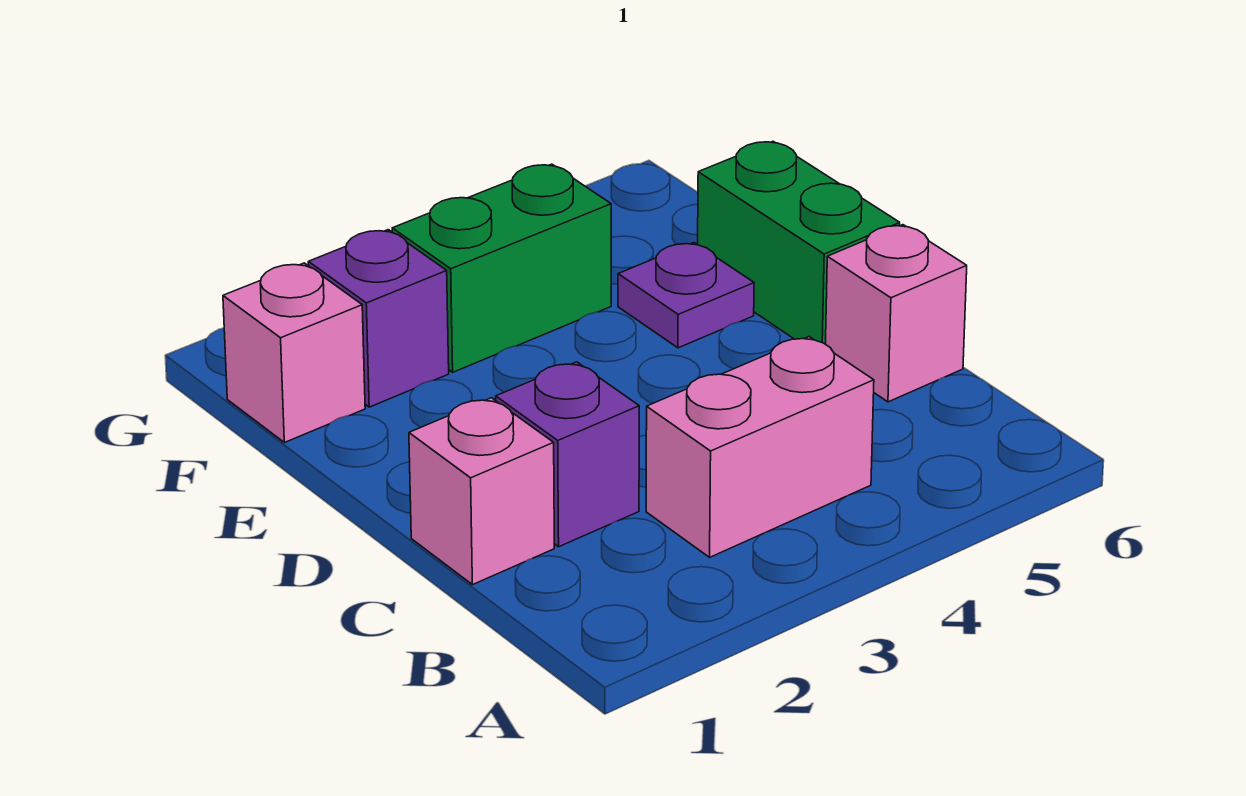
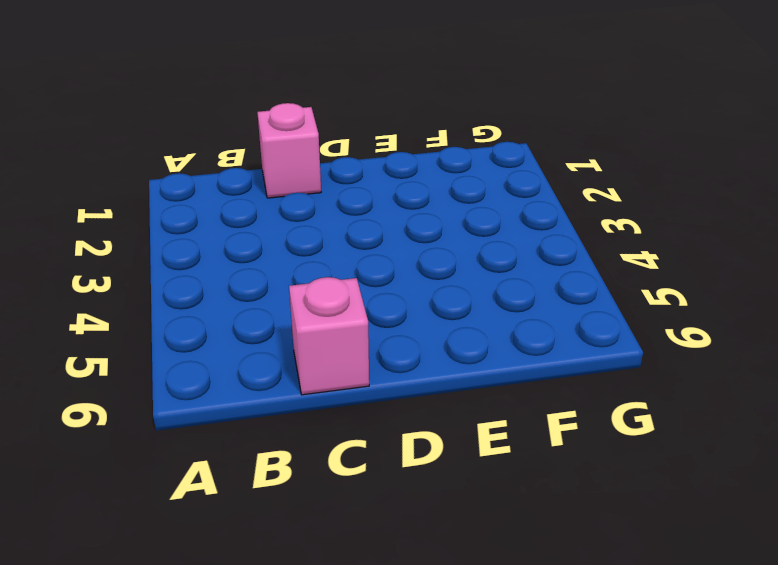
none -> pink brick B3:B4 level 1
none -> purple brick C2 level 1

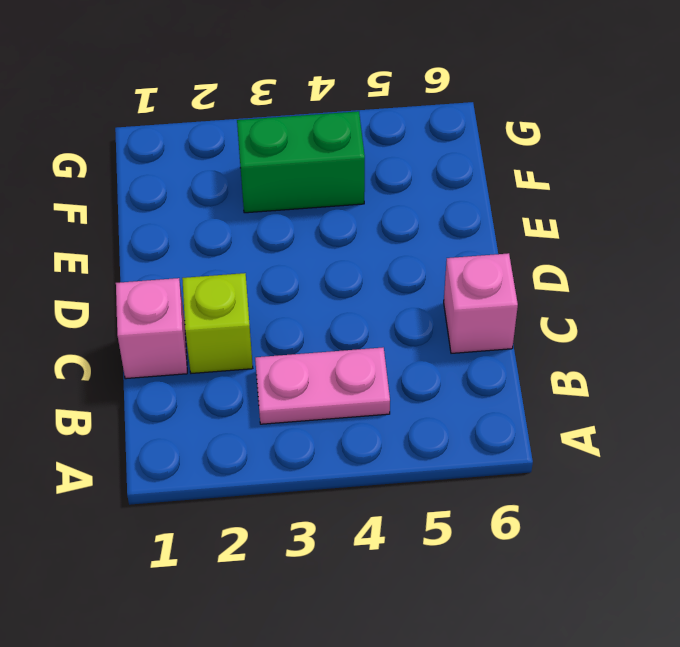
pink plate B3:B4 level 1 -> pink brick B3:B4 level 1
lime brick C2 level 1 -> purple brick C2 level 1
none -> green brick D6:E6 level 1
none -> purple plate E5 level 1

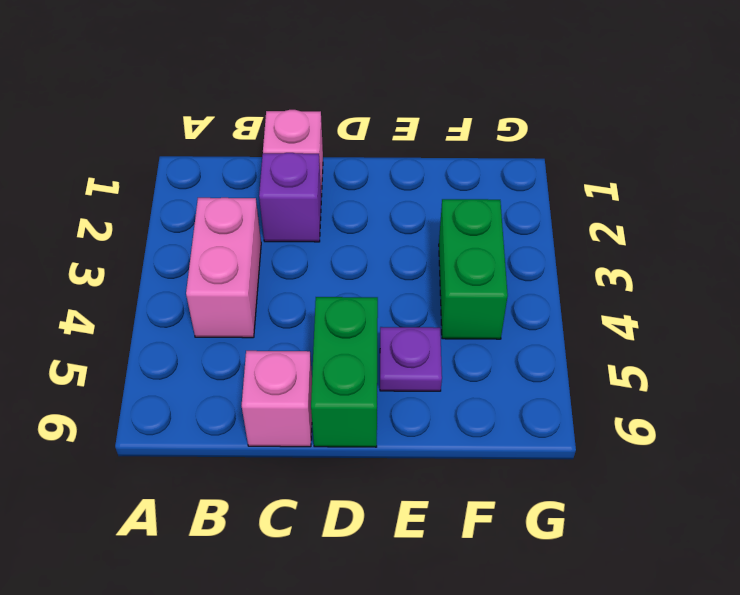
green brick D5:D6 level 1 -> green brick D6:E6 level 1
none -> pink brick F1 level 1
none -> purple brick F2 level 1

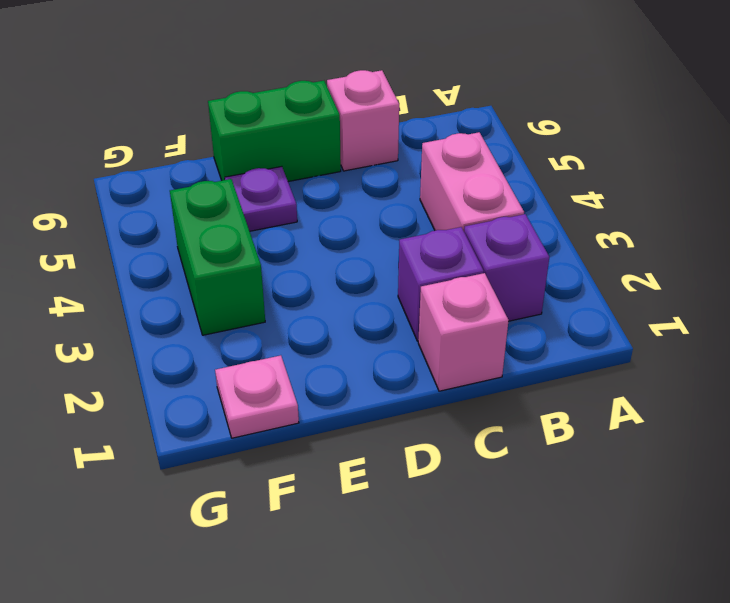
purple brick B2 level 1 -> purple brick F2 level 1
pink plate F1 level 1 -> pink brick F1 level 1

